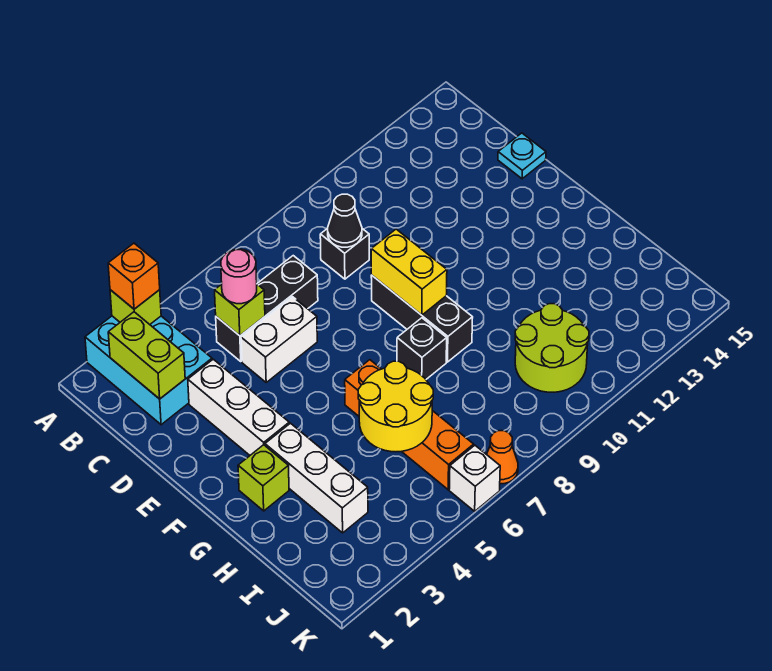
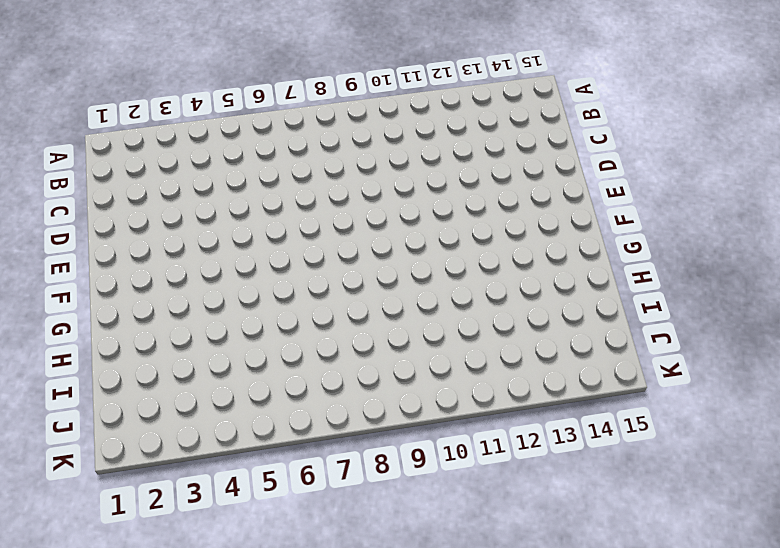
none -> cyan brick A2:C3 level 1
none -> black brick C5:C7 level 1
none -> black brick C9 level 1

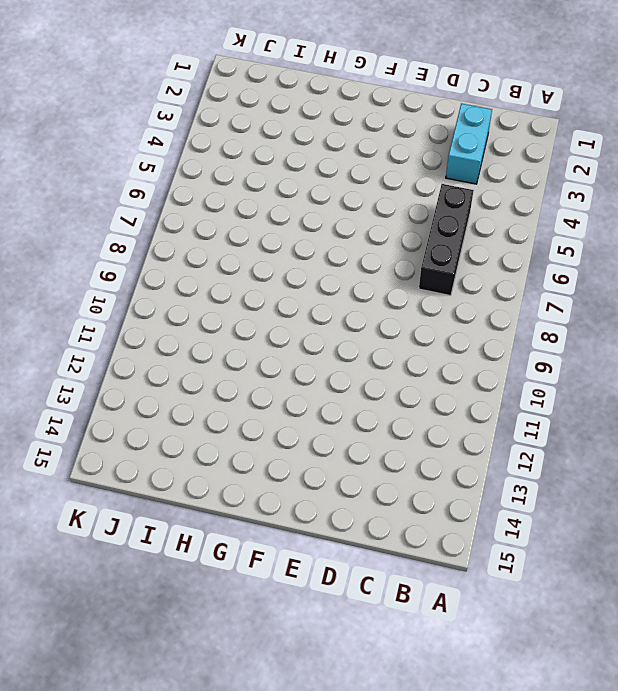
cyan brick C2:C3 level 1 -> cyan brick A2:C3 level 1
none -> black brick C9 level 1
none -> white brick D3:F3 level 1
none -> white brick D5:D6 level 1

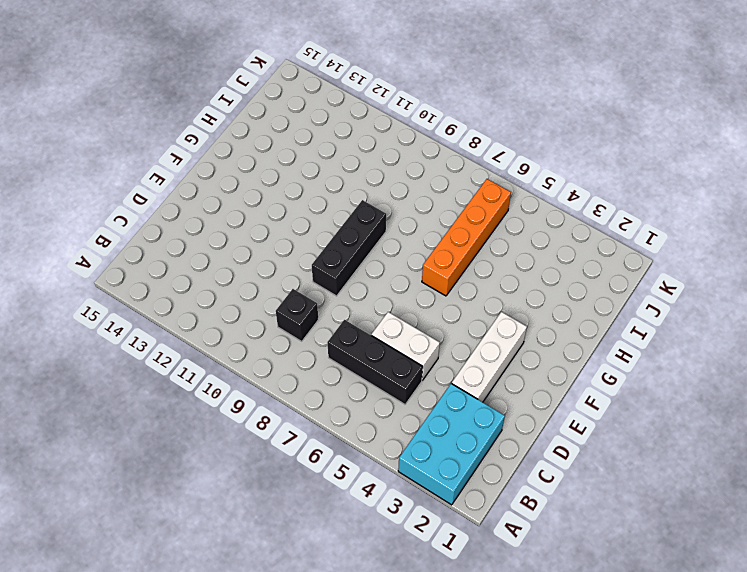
none -> cyan plate D15 level 1
none -> lime brick G2 level 1
none -> white brick G3:I3 level 1

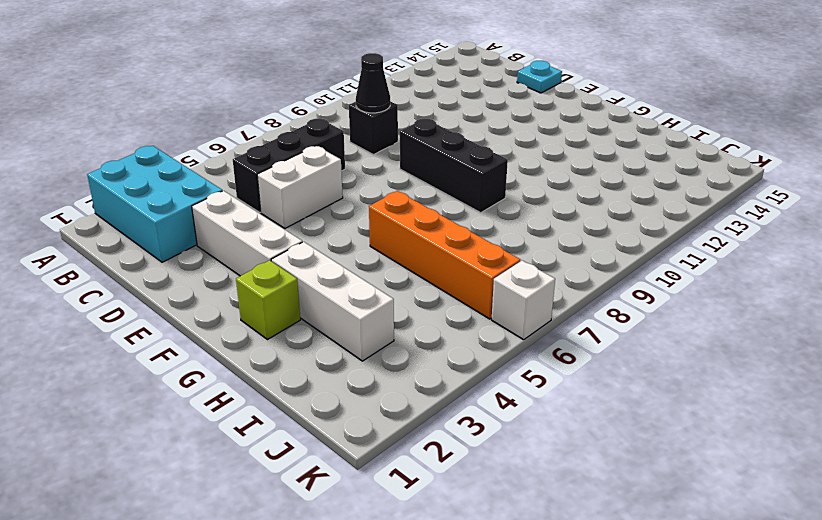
none -> black brick G8 level 1
none -> lime round brick I10:J11 level 1
none -> orange cone K7 level 1

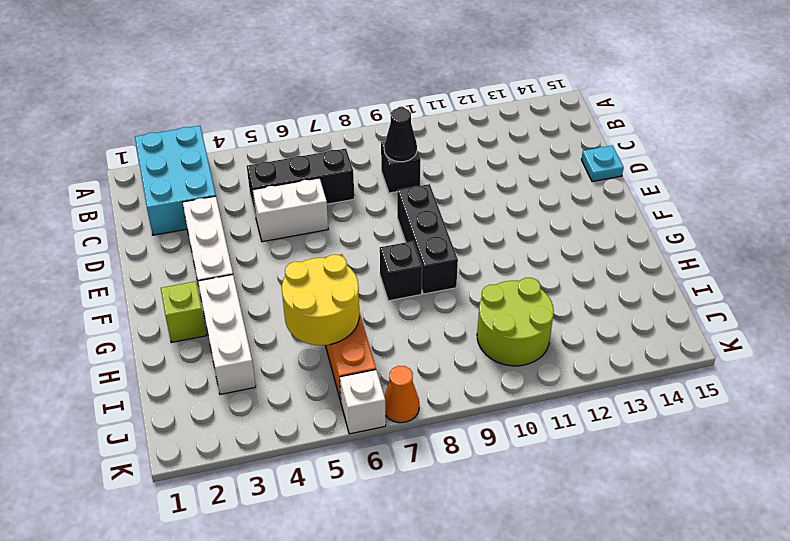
none -> lime brick A3 level 2
none -> lime brick B2:C2 level 2
none -> lime brick C5 level 2

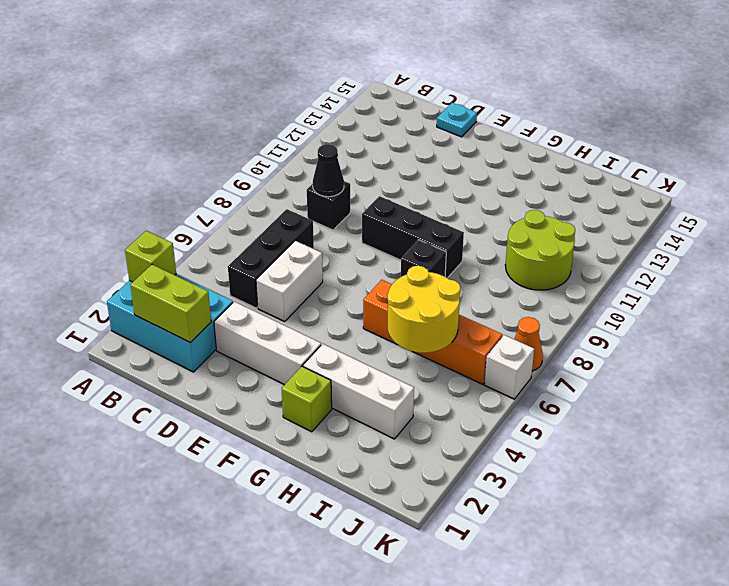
none -> lime brick C5 level 2
none -> yellow brick E9:F9 level 2
none -> orange brick A3 level 3

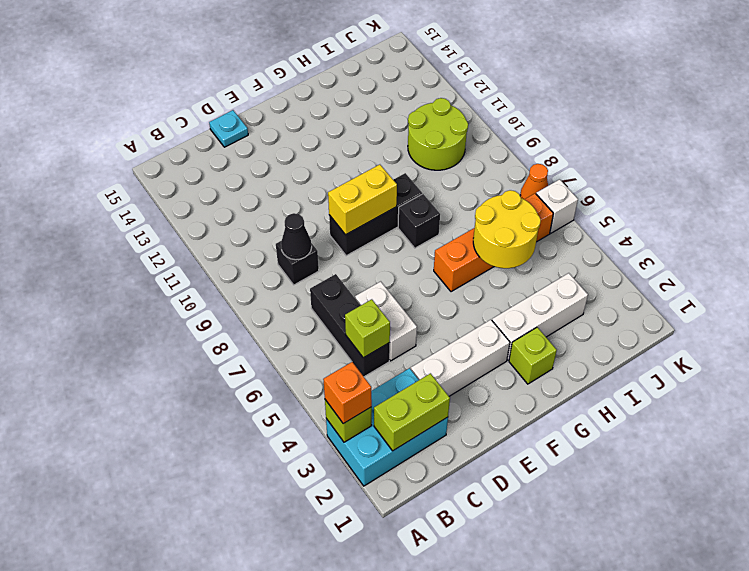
none -> pink round brick C5 level 3

